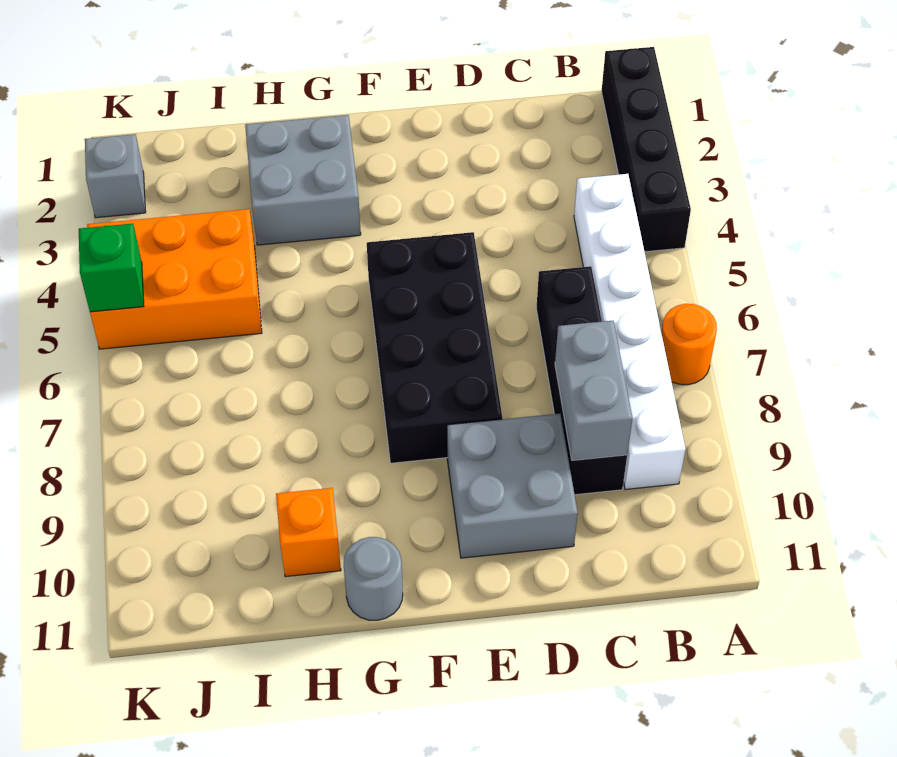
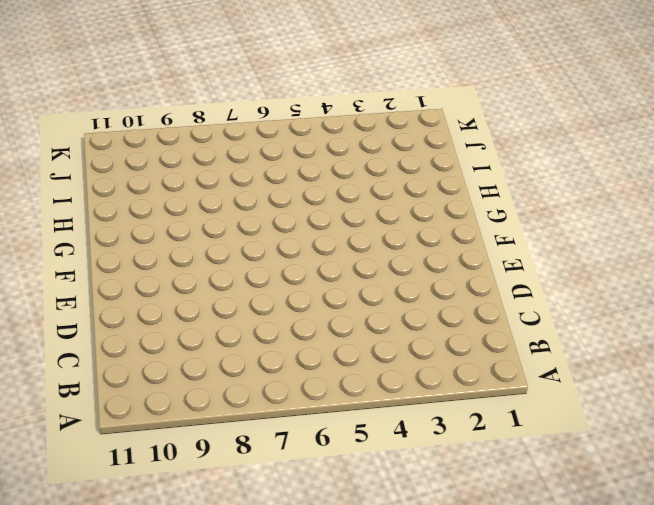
none -> black brick A1:A4 level 1
none -> orange round brick A7 level 1
none -> white brick B4:B9 level 1

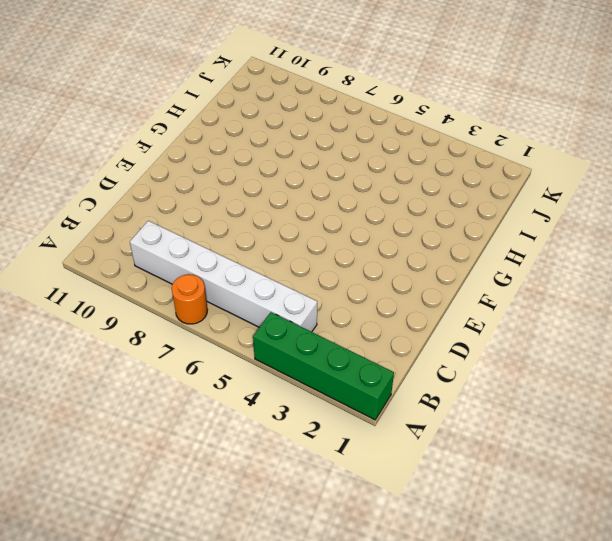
green brick A1:A4 level 1 -> black brick A1:A4 level 1
none -> black brick C6:C9 level 1
none -> grey brick D9:E10 level 1
none -> black brick E5:F8 level 1

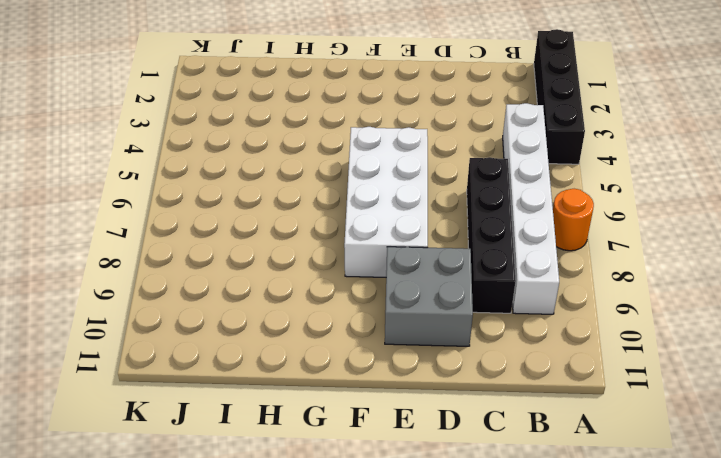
white brick E5:F8 level 1 -> black brick E5:F8 level 1
none -> grey brick G2:H3 level 1
none -> grey round brick G11 level 1
none -> orange brick H10 level 1

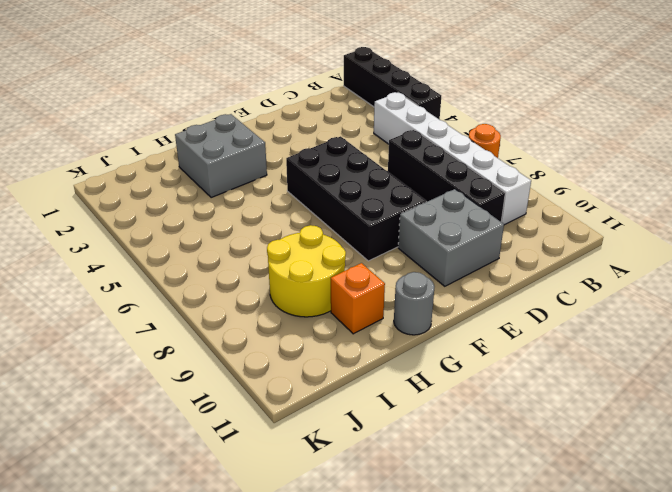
yellow round brick H8:I9 level 1 -> none
none -> orange brick I4:K5 level 1
none -> grey brick K2 level 1
none -> grey brick C8:C9 level 2

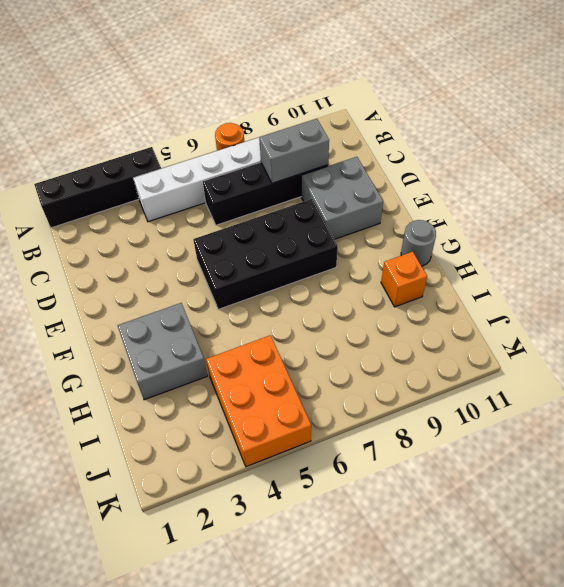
none -> grey brick K2 level 1
none -> green brick K5 level 2

